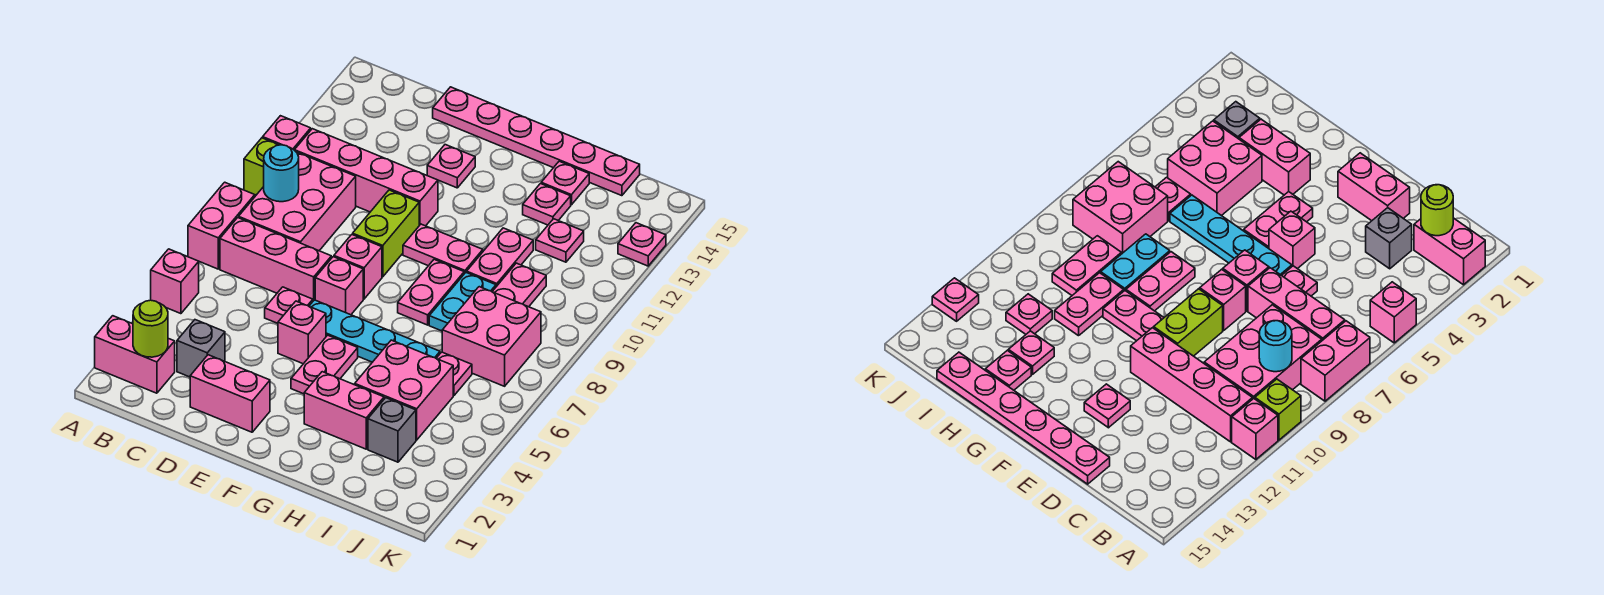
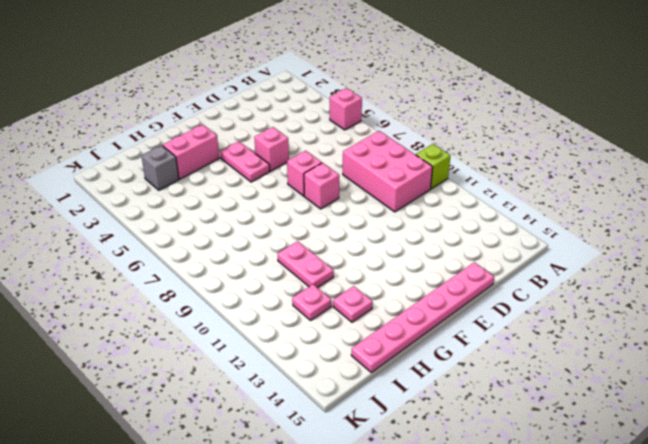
none -> pink brick A2:B2 level 1
none -> pink brick A7:A8 level 1
none -> pink brick A11 level 1
none -> pink brick B7:D7 level 1

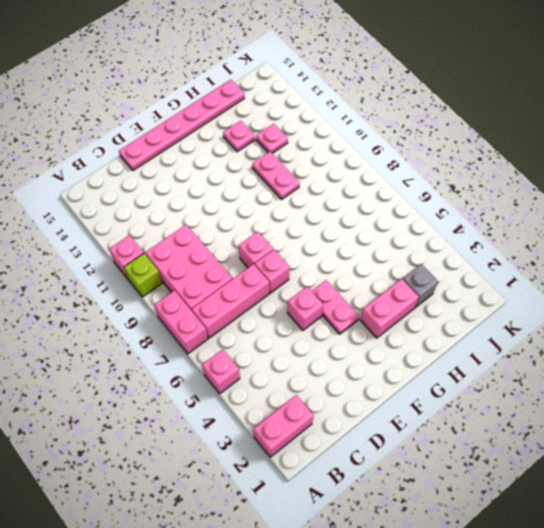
none -> pink brick B11:E11 level 1
none -> grey brick C3 level 1
none -> pink brick D2:E2 level 1
none -> pink plate D6 level 1

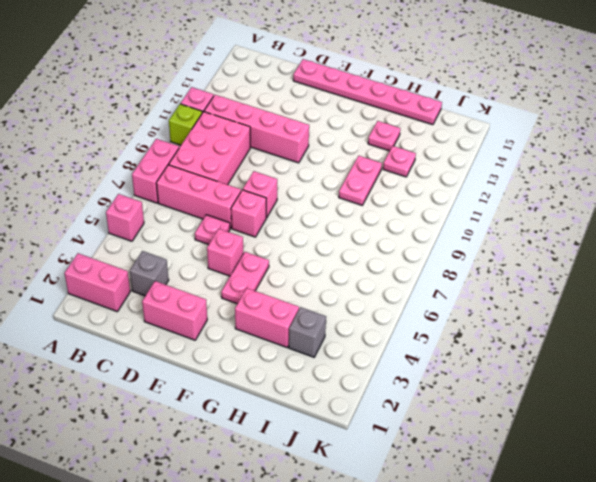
none -> cyan plate E6:H6 level 1
none -> lime brick E9:E10 level 1
none -> pink plate E13 level 1
none -> pink plate F10:G10 level 1

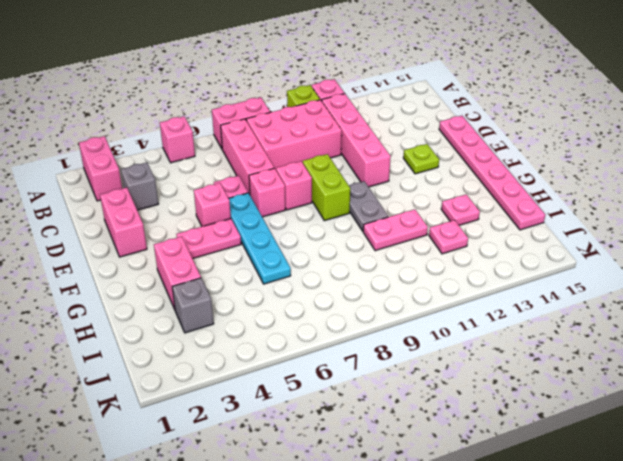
lime brick E9:F9 level 1 -> lime brick E9:E10 level 1
lime plate E13 level 1 -> pink plate E13 level 1
grey plate F10:G10 level 1 -> pink plate F10:G10 level 1
none -> pink plate G8:G9 level 1
none -> pink brick H4:I5 level 1
none -> cyan plate H8:H9 level 1
none -> pink plate H14 level 1

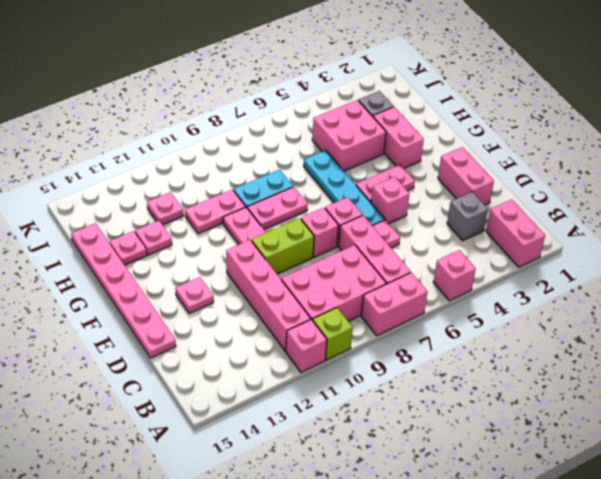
none -> pink plate I6 level 1
none -> pink brick I7:J8 level 1
none -> pink plate I9:I10 level 1
none -> pink plate K13 level 1

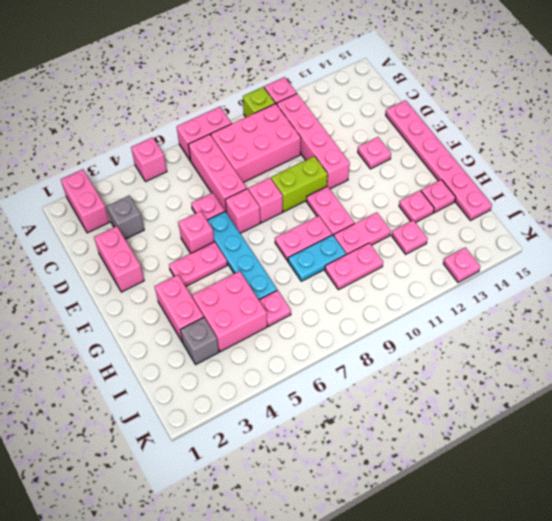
none -> pink brick I7:J8 level 1
none -> lime round brick B2 level 2
none -> cyan round brick B9 level 2

